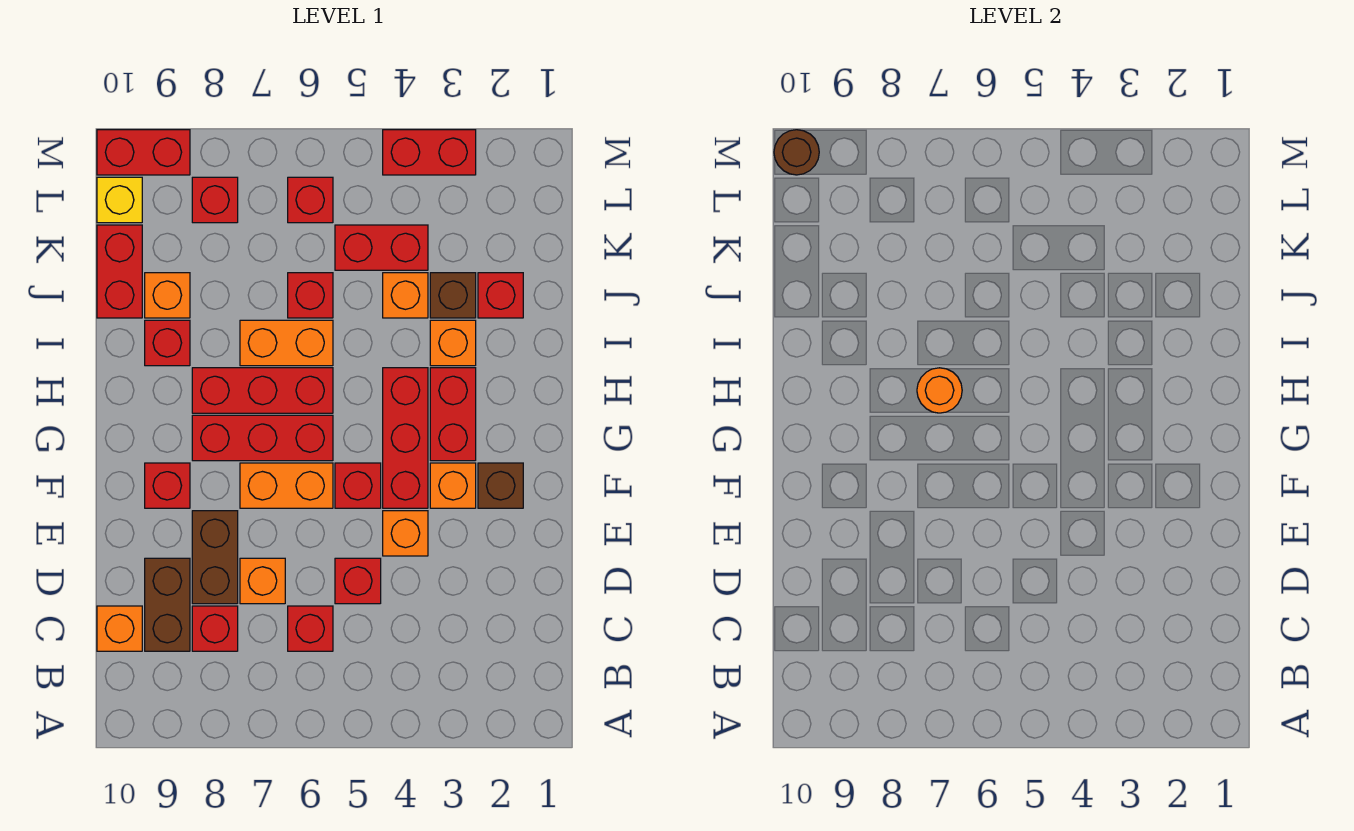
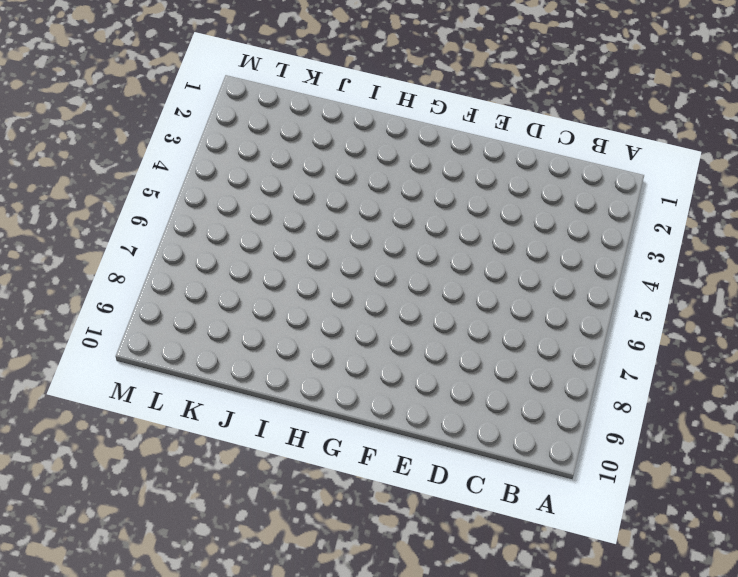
none -> red brick C6 level 1
none -> red brick C8 level 1
none -> brown brick C9:D9 level 1
none -> orange brick C10 level 1

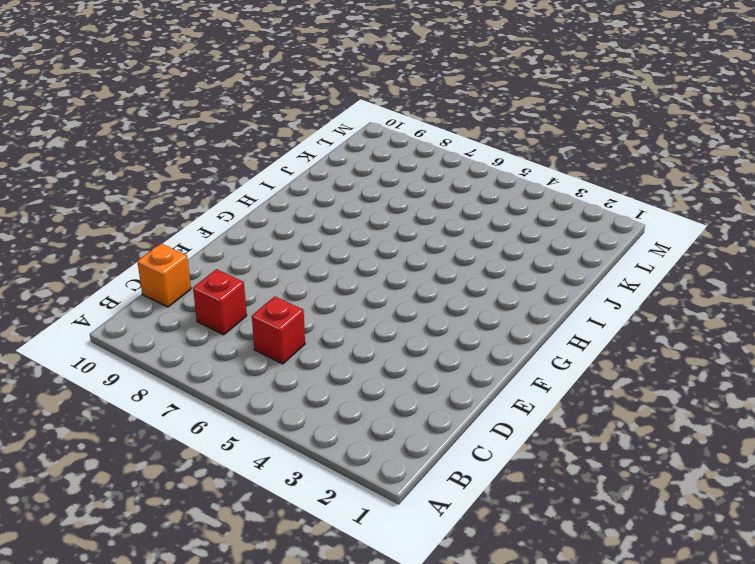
none -> brown brick C9:D9 level 1
none -> red brick D5 level 1
none -> orange brick D7 level 1
none -> brown brick D8:E8 level 1

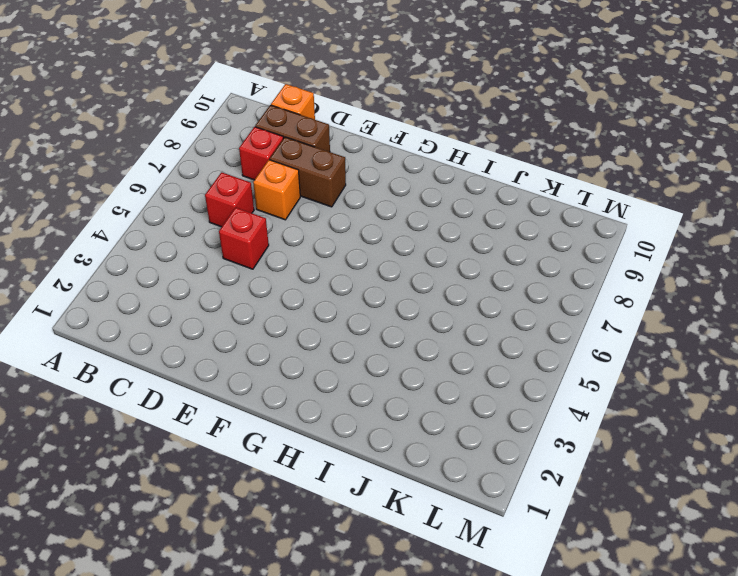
none -> orange brick E4 level 1
none -> brown brick F2 level 1
none -> orange brick F3 level 1
none -> red brick F4:H4 level 1

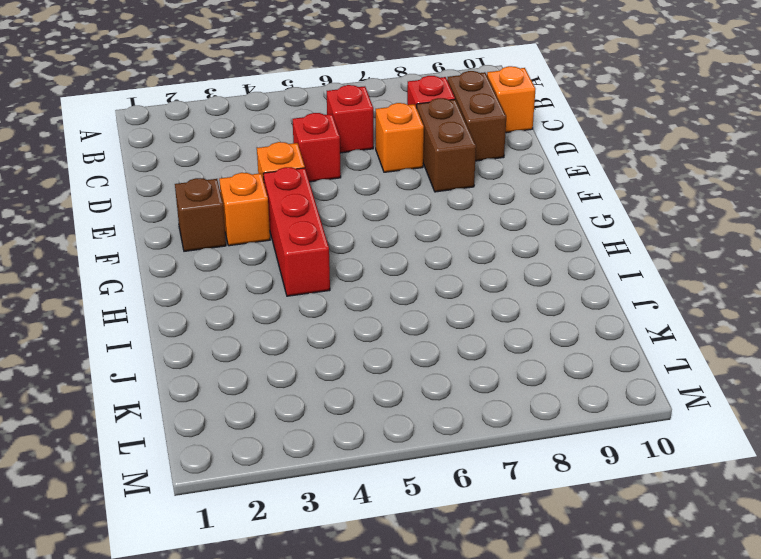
none -> red brick F5 level 1
none -> orange brick F6:F7 level 1
none -> red brick F9 level 1
none -> red brick G3:H3 level 1

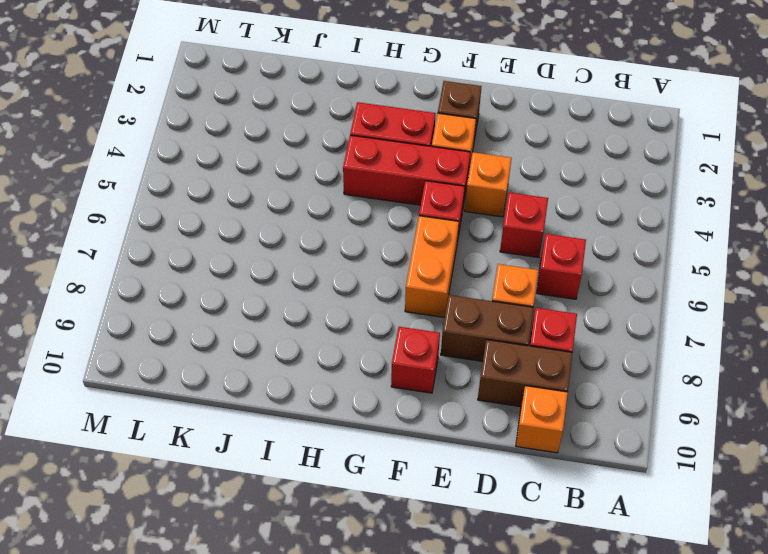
none -> red brick G6:G8 level 1
none -> red brick H6:H8 level 1
none -> orange brick I3 level 1
none -> orange brick I6:I7 level 1

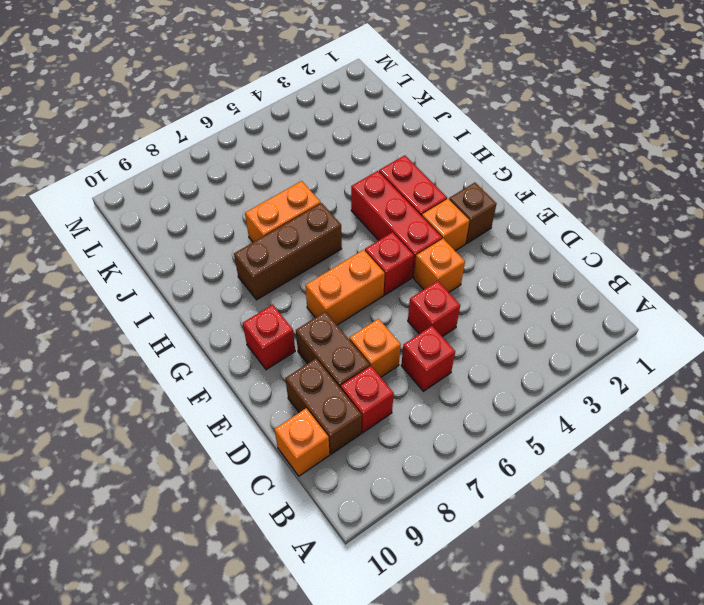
brown brick H6:H8 level 1 -> red brick H6:H8 level 1
none -> red brick G6:G8 level 1
none -> orange brick I3 level 1
none -> red brick I9 level 1
none -> red brick J2 level 1

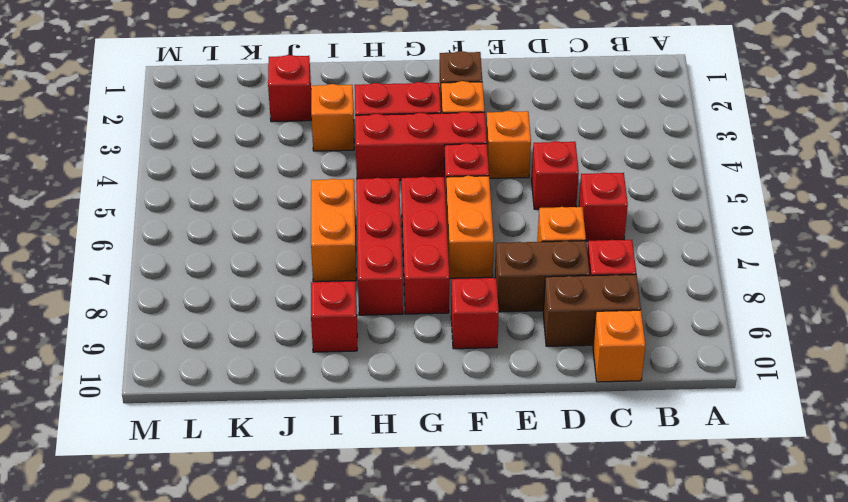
none -> brown brick J3 level 1
none -> orange brick J4 level 1
none -> red brick J6 level 1
none -> orange brick J9 level 1

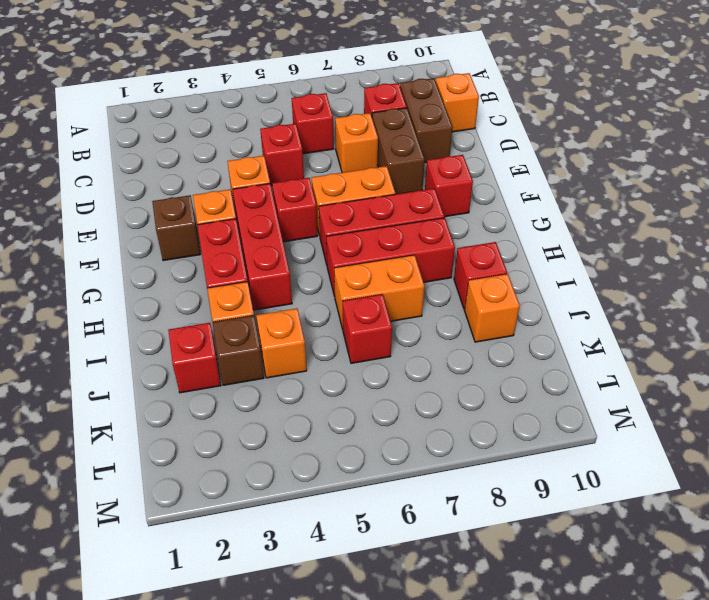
none -> red brick J10:K10 level 1
none -> red brick K4:K5 level 1
none -> red brick L6 level 1
none -> red brick L8 level 1

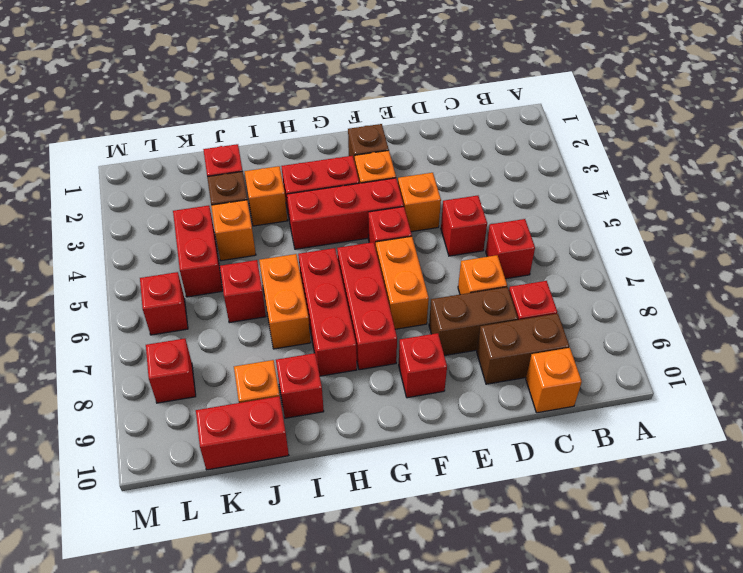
none -> yellow brick L10 level 1
none -> red brick M3:M4 level 1
none -> red brick M9:M10 level 1
none -> orange round brick H7 level 2

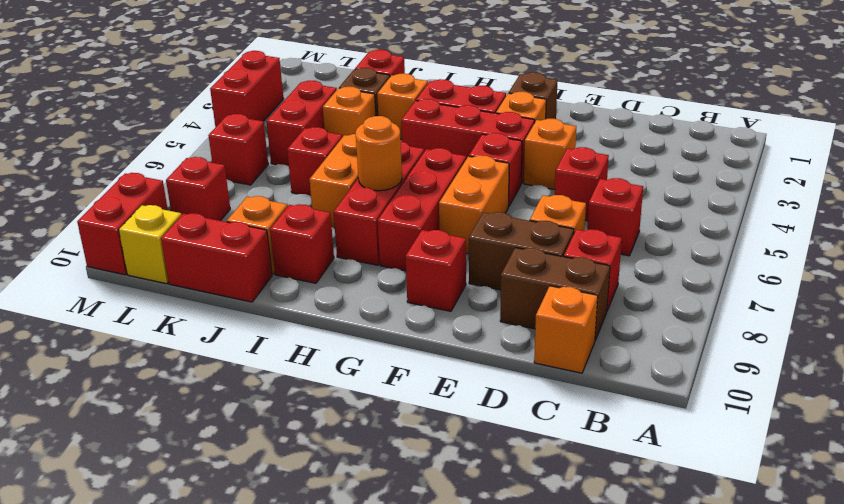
none -> brown round brick M10 level 2

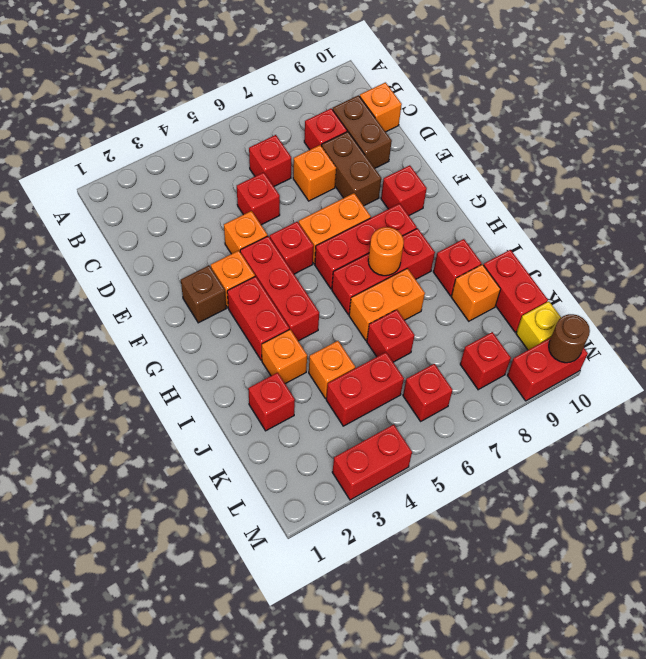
none -> brown brick J3 level 1

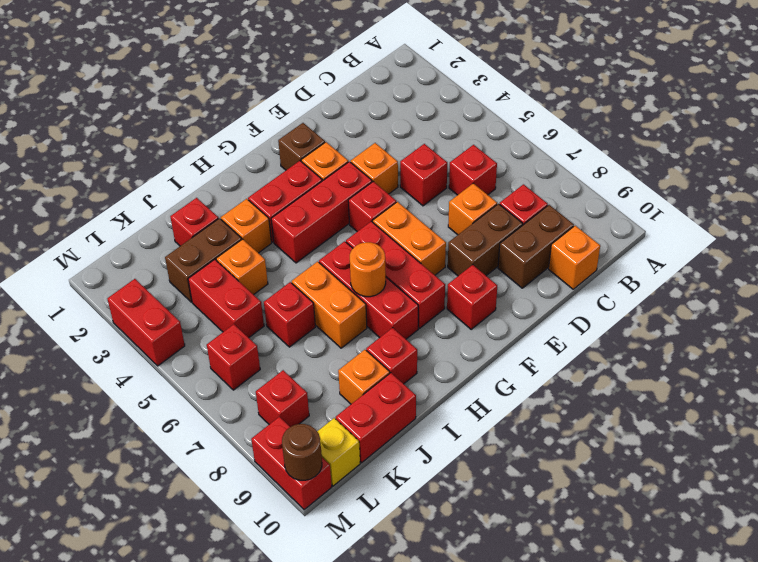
brown brick J3:K3 level 1 -> brown brick J3 level 1

